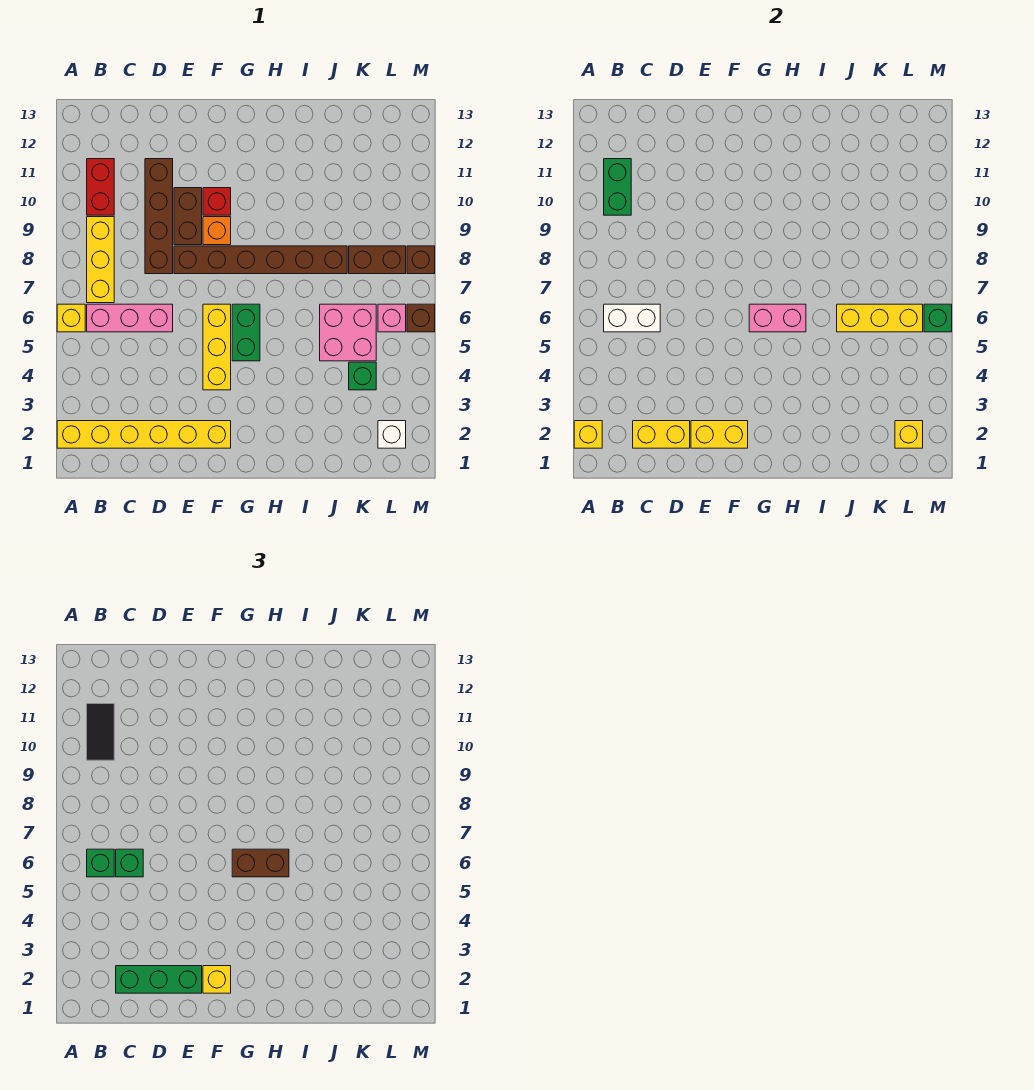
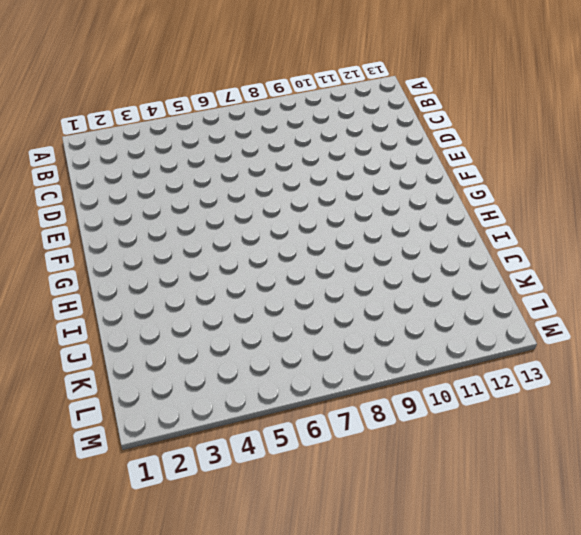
none -> yellow brick A2:F2 level 1
none -> yellow brick A6 level 1
none -> pink brick B6:D6 level 1
none -> yellow brick B7:B9 level 1

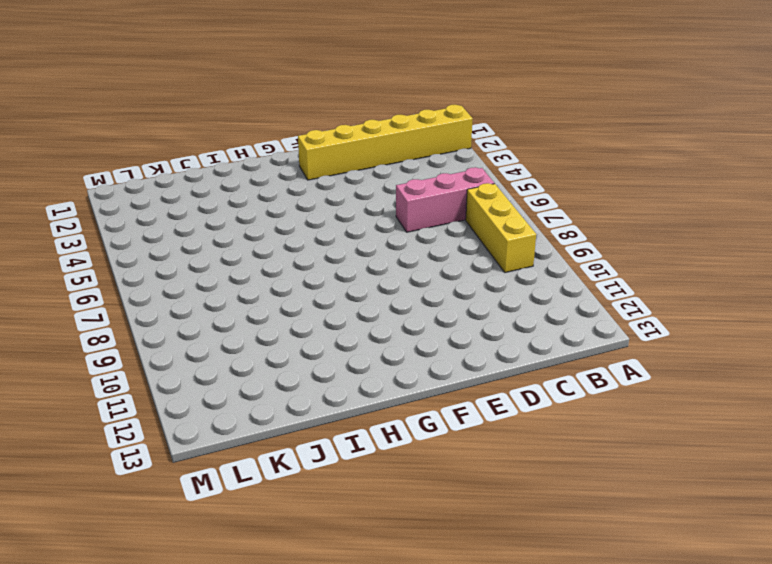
none -> yellow brick A6 level 1
none -> red brick B10:B11 level 1
none -> brown brick D8:D11 level 1
none -> brown brick E8:J8 level 1

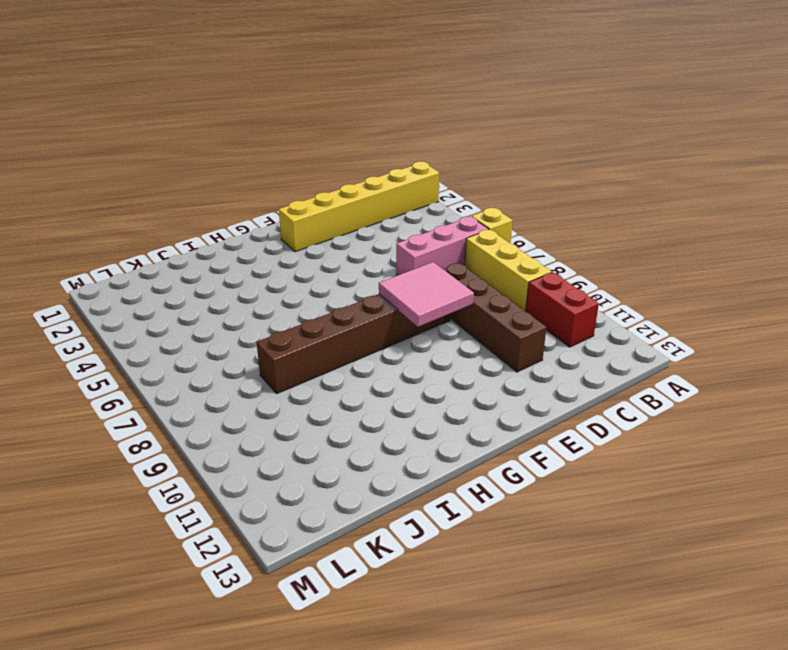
pink tile E8:F9 level 2 -> none
none -> brown brick E9:E10 level 1
none -> yellow brick F4:F6 level 1
none -> orange brick F9 level 1
none -> red brick F10 level 1

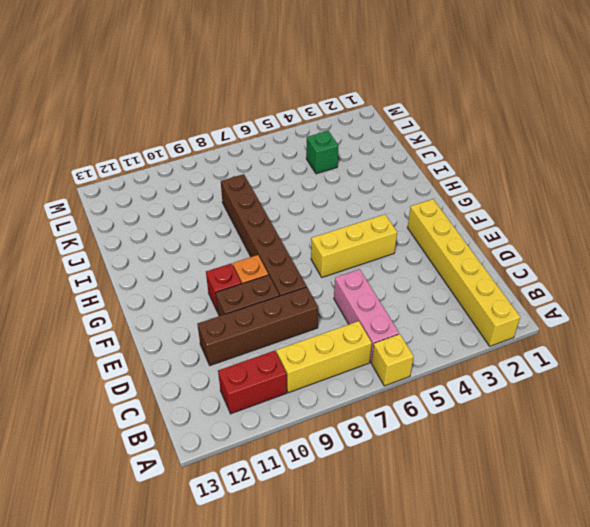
none -> green brick G5:G6 level 1
none -> pink brick J5:K6 level 1
none -> brown brick K8:L8 level 1
none -> white brick L2 level 1

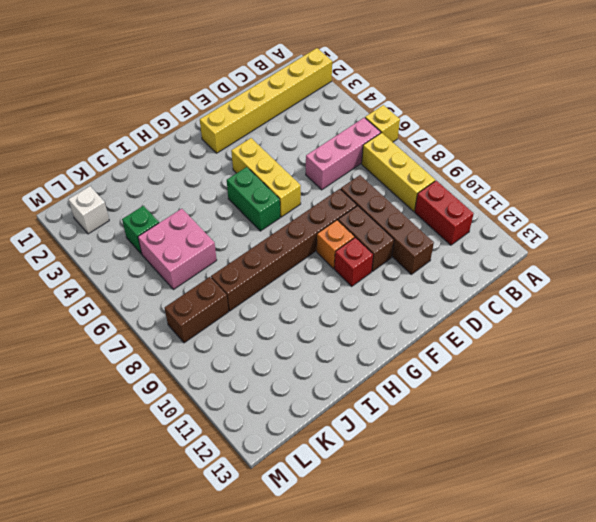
none -> pink brick L6 level 1
none -> brown brick M6 level 1
none -> brown brick M8 level 1
none -> yellow brick A2 level 2

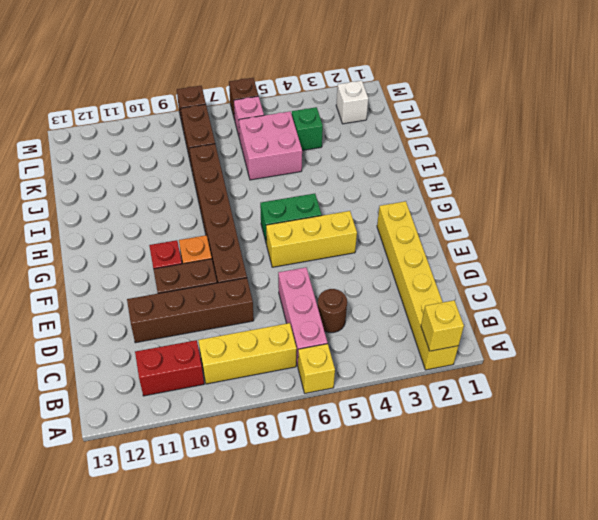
brown round brick C5 level 1 -> none
none -> white brick B6:C6 level 2
none -> green brick B10:B11 level 2
none -> yellow brick C2:D2 level 2
none -> yellow brick E2:F2 level 2

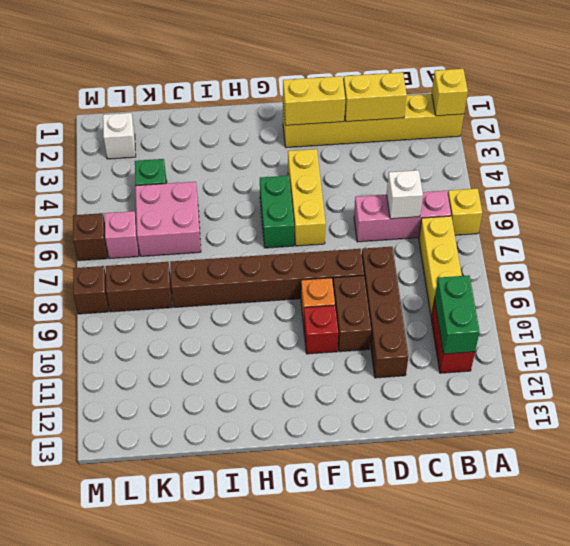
white brick C6 level 2 -> white brick B6:C6 level 2
none -> pink brick G6:H6 level 2
none -> yellow brick J6:L6 level 2
none -> yellow brick L2 level 2
none -> green brick M6 level 2

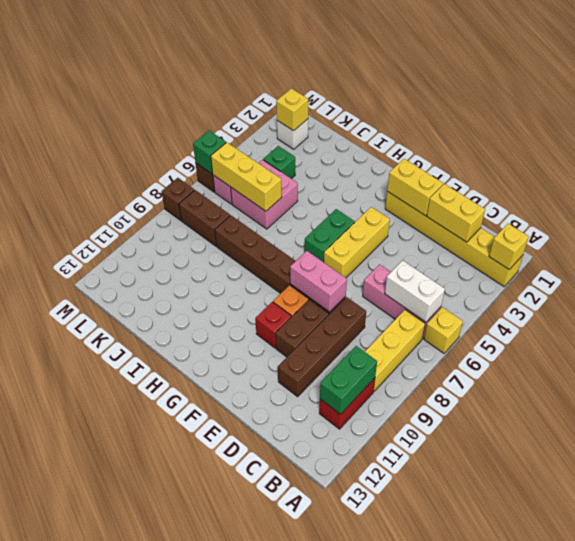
pink brick E8:F8 level 2 -> pink brick G6:H6 level 2
none -> green brick B6 level 3
none -> black tile B10:B11 level 3
none -> green brick C2:E2 level 3
none -> green brick C6 level 3

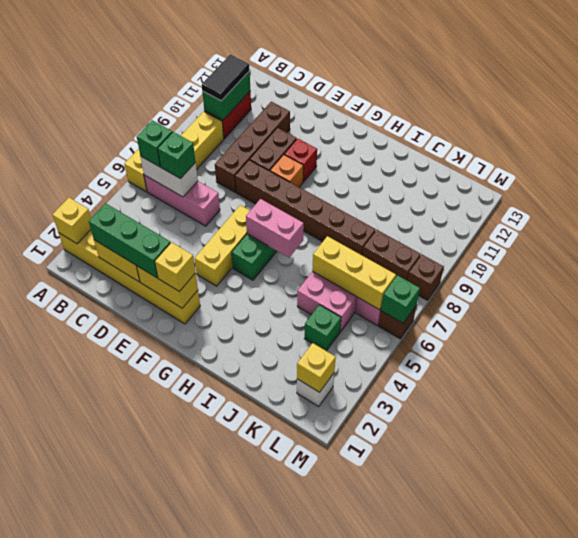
none -> brown brick G6:H6 level 3

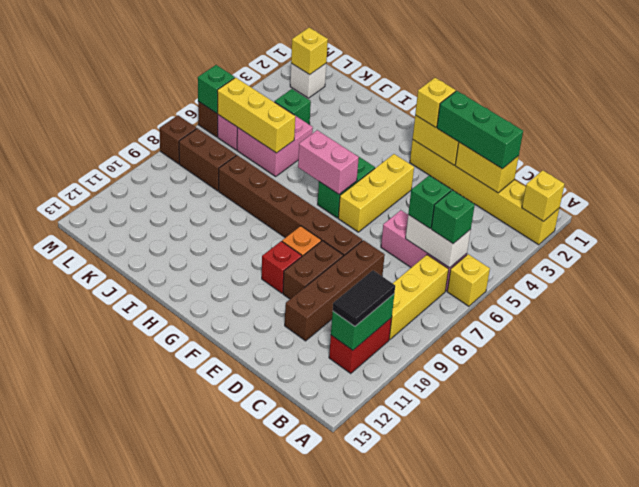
none -> brown brick G6:H6 level 3

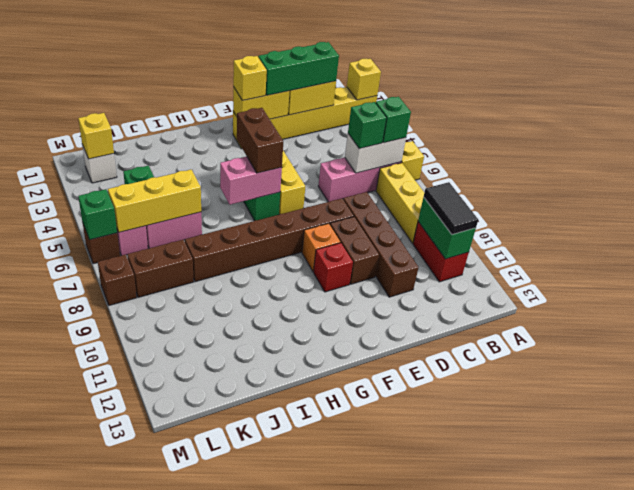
brown brick G5:G6 level 3 -> brown brick G6:H6 level 3

